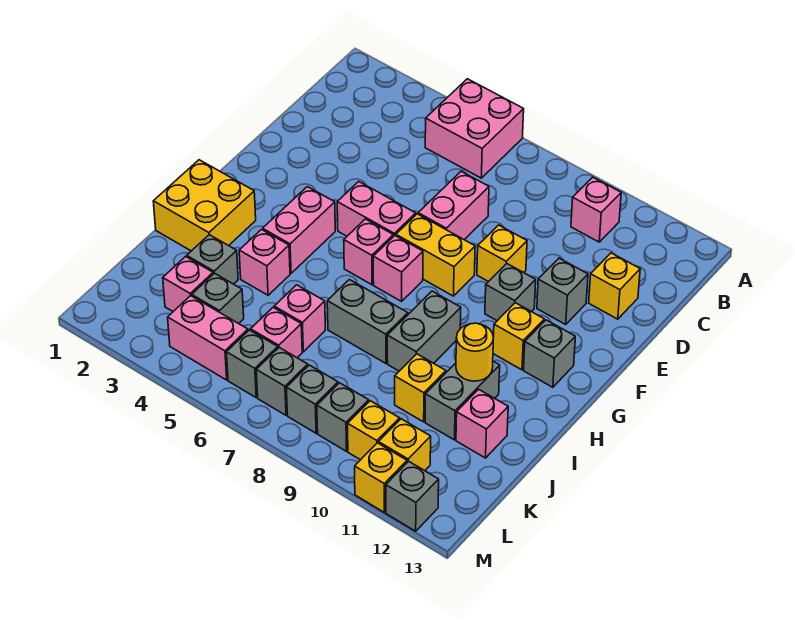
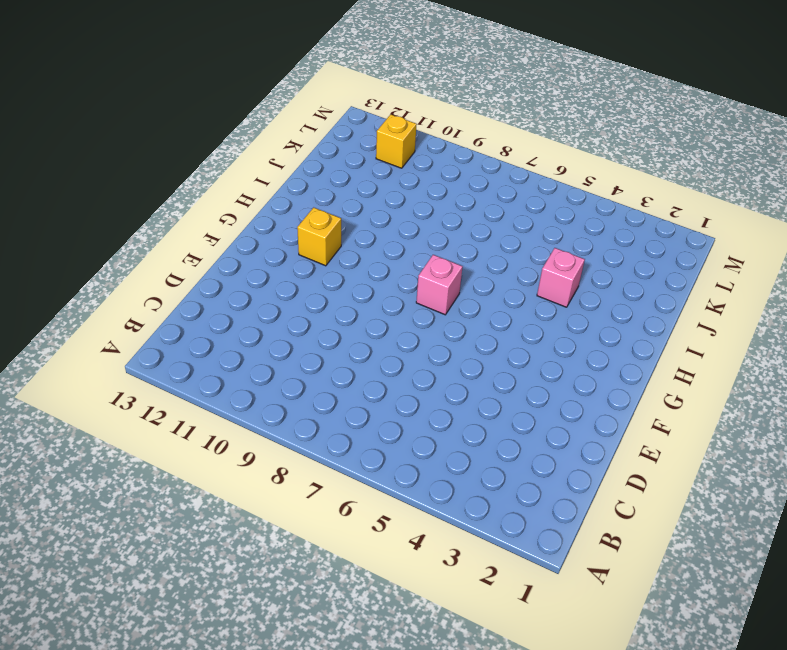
none -> pink brick A5:B6 level 1
none -> pink brick B10 level 1
none -> pink brick D7:E7 level 1
none -> yellow brick D12 level 1

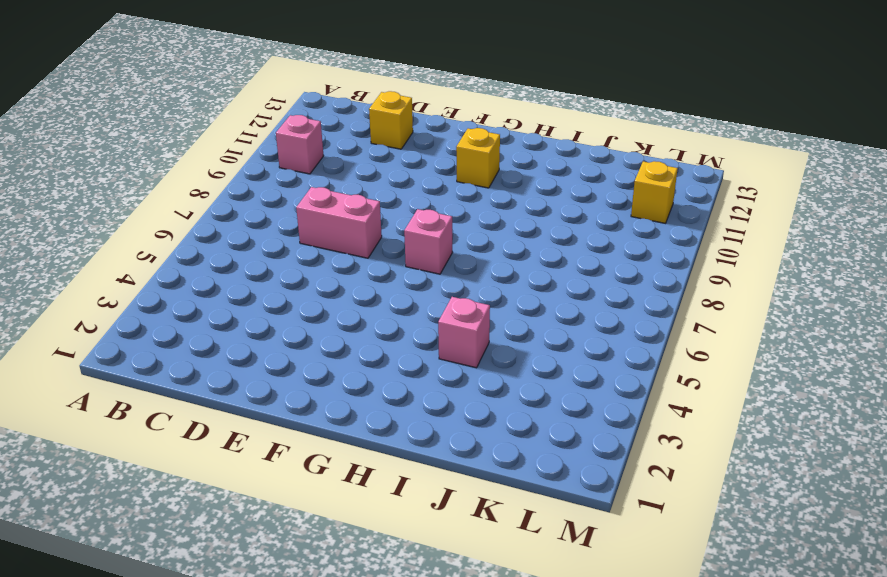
none -> pink brick A5:B6 level 1
none -> yellow brick E9 level 1
none -> grey brick E11 level 1
none -> pink brick F5:F6 level 1

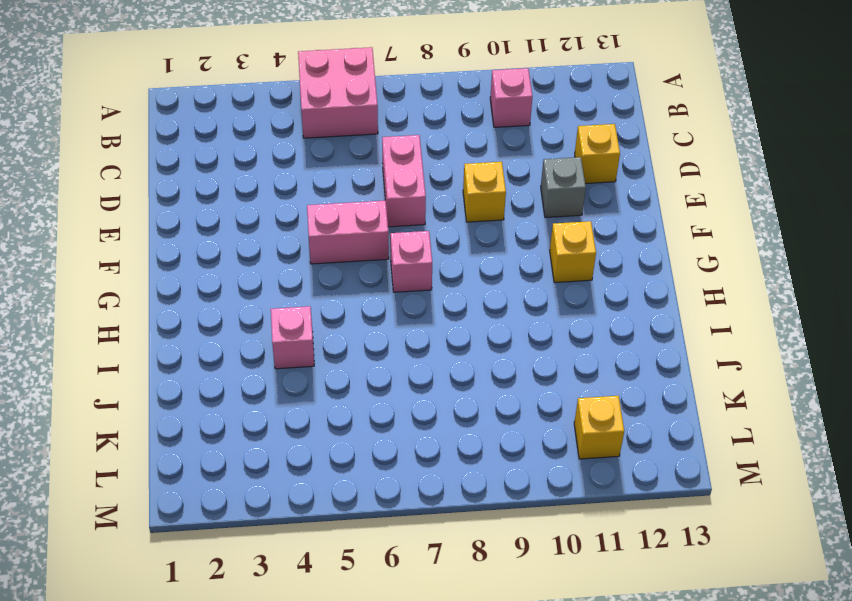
none -> yellow brick F7:F8 level 1
none -> grey brick F10 level 1
none -> pink brick G4:H4 level 1
none -> pink brick G6 level 1

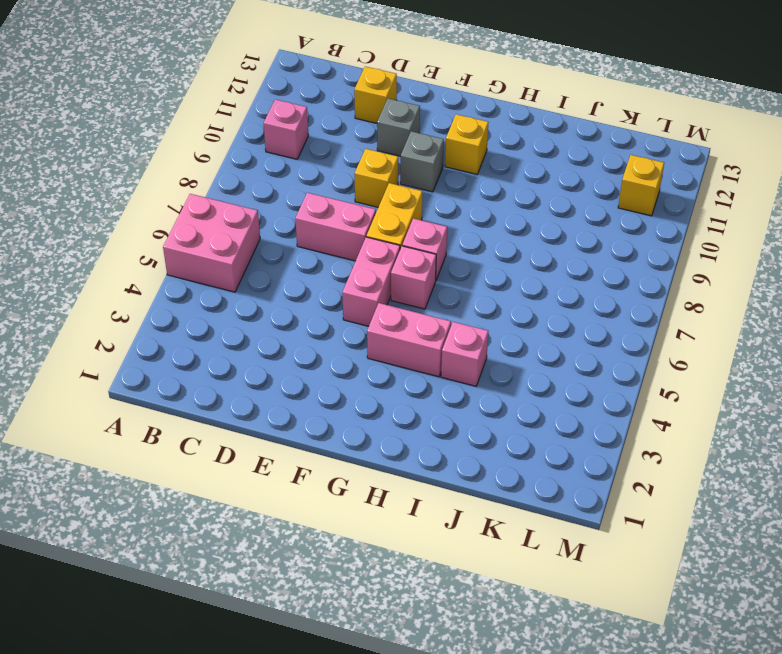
none -> grey brick G12 level 1
none -> yellow brick H1:I2 level 1
none -> grey brick H9:I9 level 1
none -> grey brick I7:I8 level 1

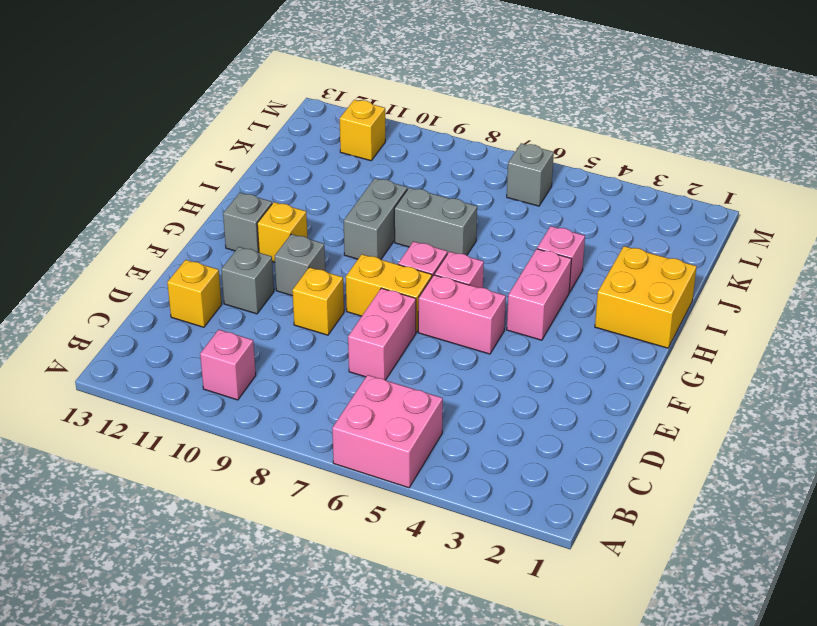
none -> grey brick I11:J11 level 1
none -> grey brick J3 level 1
none -> pink brick J6 level 1
none -> yellow brick J10 level 1

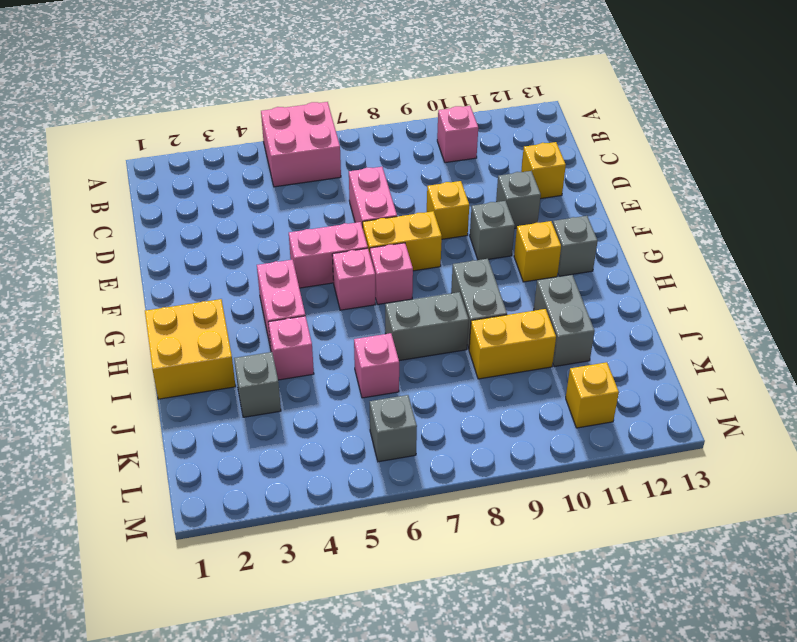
yellow brick J9:J10 level 1 -> yellow brick J10 level 1
none -> pink brick J12 level 1
none -> pink brick K3 level 1
none -> grey brick K4 level 1
none -> pink brick K6 level 1

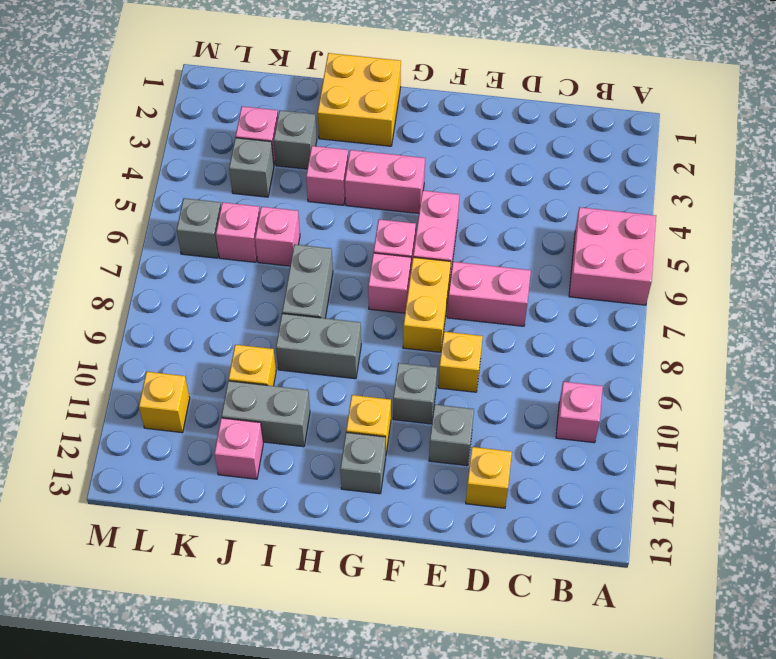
none -> pink brick L4:L5 level 1
none -> grey brick L7 level 1
none -> grey brick L8 level 1
none -> grey brick L9 level 1

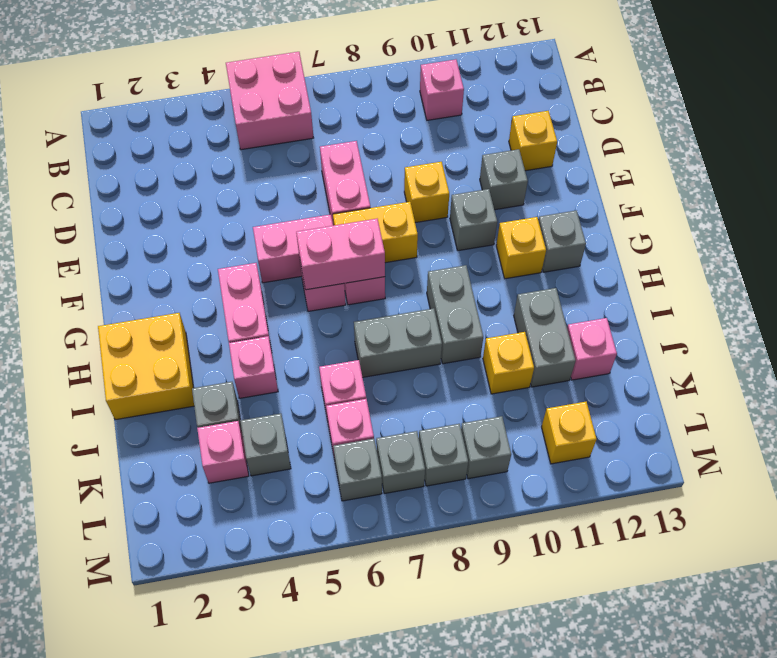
pink brick G6:G7 level 2 -> pink brick L4:L5 level 1
none -> yellow brick L10 level 1
none -> yellow brick M11 level 1
none -> grey brick M12 level 1
none -> yellow round brick I11 level 2

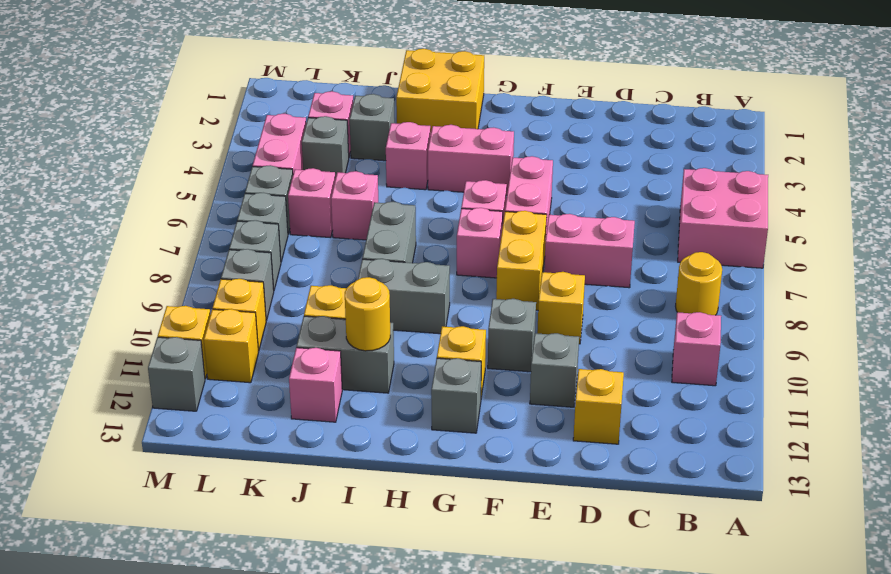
yellow round brick B8 level 1 -> none

